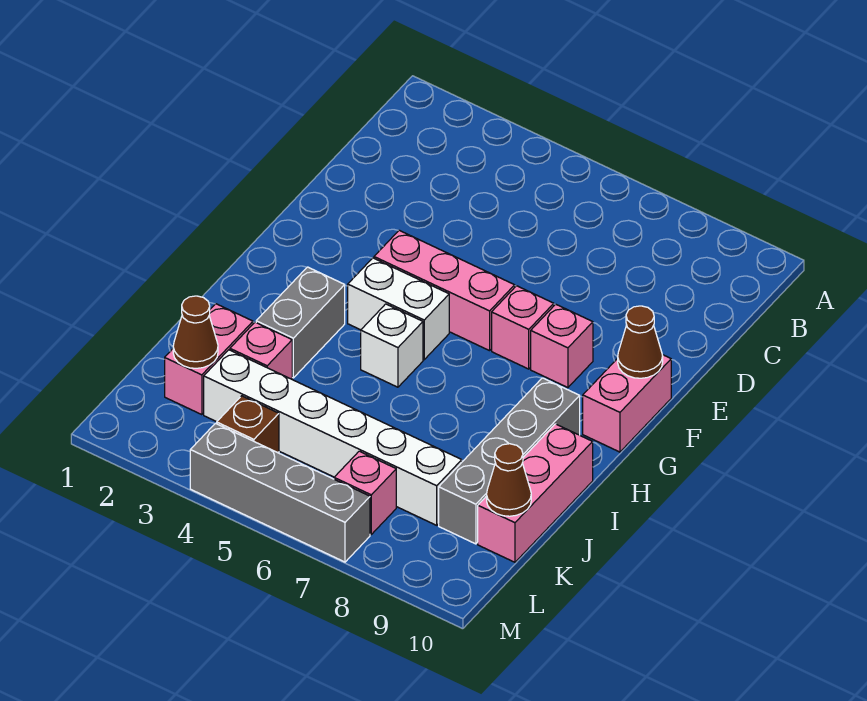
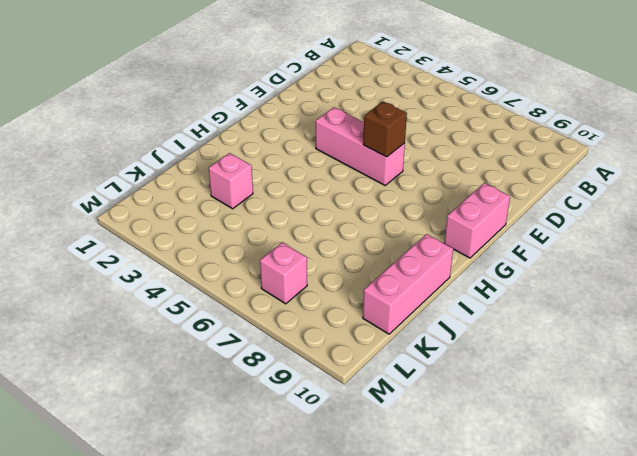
brown brick F6 level 2 -> brown brick L4 level 1
none -> pink brick F7 level 1
none -> pink brick F8 level 1
none -> white brick G4:G5 level 1

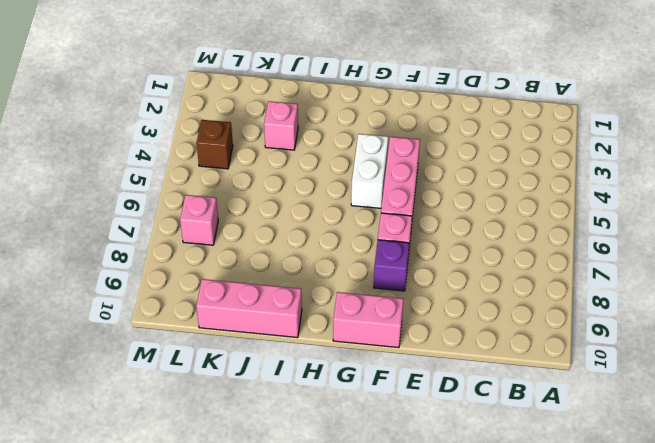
purple brick F8 level 1 -> pink brick F8 level 1
none -> grey brick H3:I3 level 1
none -> white brick H5 level 1
none -> grey brick H9:K9 level 1

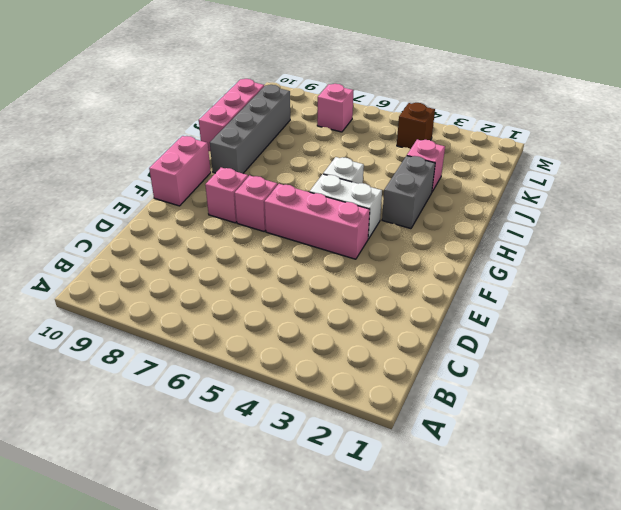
none -> pink brick J2:K2 level 1
none -> white brick K3:K8 level 1
none -> grey brick M4:M7 level 1

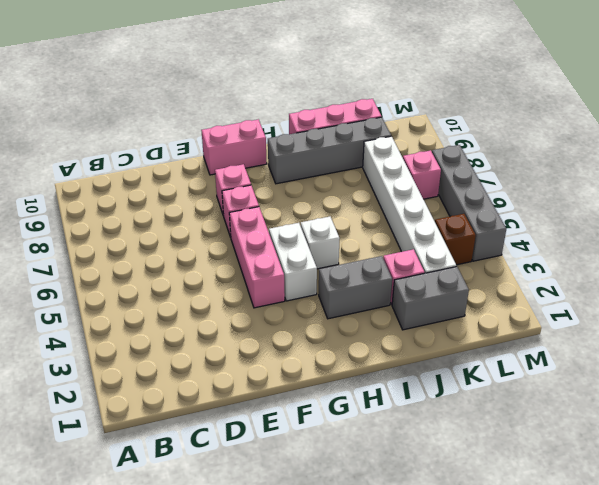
grey brick J2:K2 level 1 -> pink brick J2:K2 level 1
none -> brown cone F10 level 2
none -> brown cone K2 level 2
none -> brown cone K10 level 2

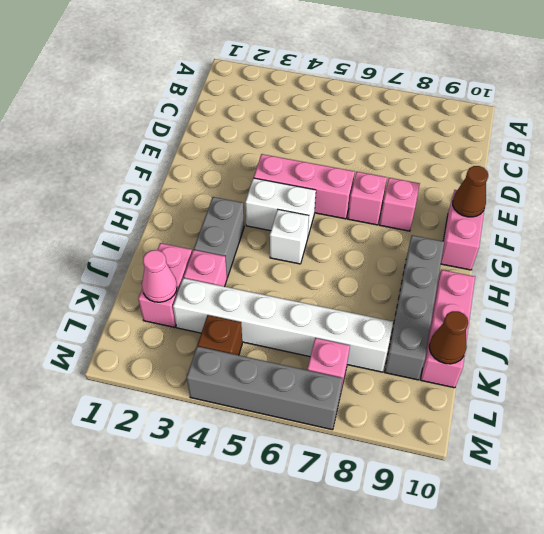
pink cone K2 level 2 -> brown cone K2 level 2

